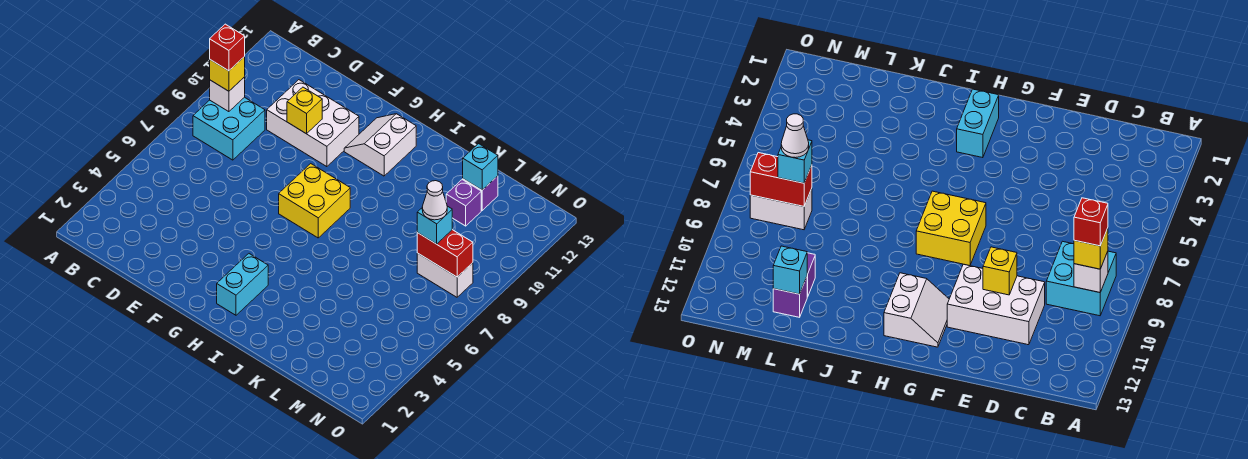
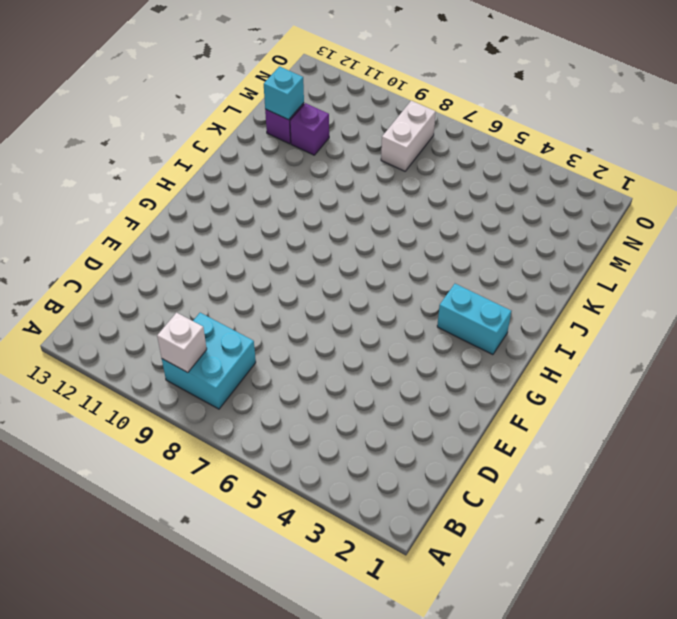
none -> white brick D10:F11 level 1
none -> yellow brick G7:H8 level 1
none -> white slope G11:H12 level 1 top H

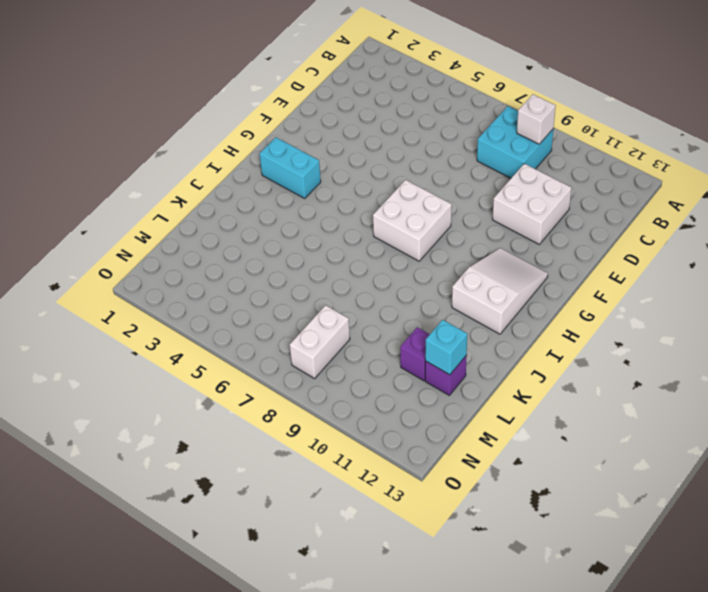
white brick D10:E11 level 1 -> white brick D10:F11 level 1
white brick G7:H8 level 1 -> yellow brick G7:H8 level 1
white slope G11:I12 level 1 top I -> white slope G11:H12 level 1 top H
none -> yellow brick E10 level 2
none -> red brick M8:N8 level 2
none -> yellow brick B9 level 3

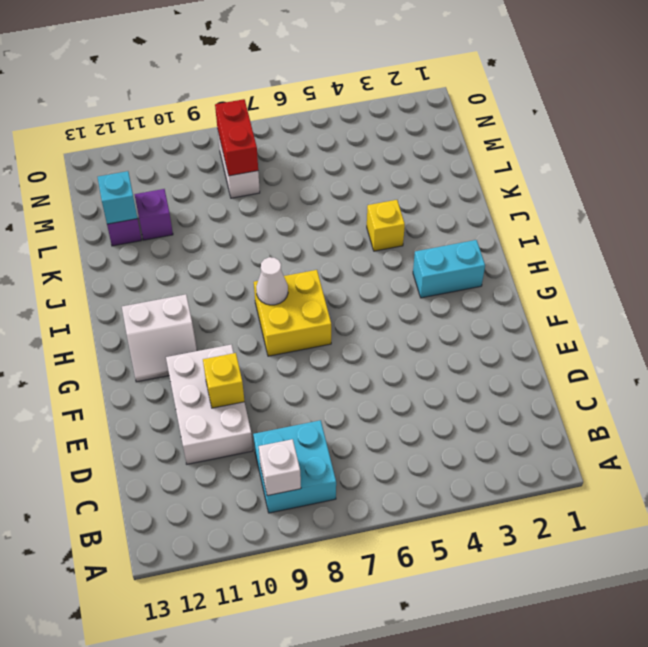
white cone H8 level 2 -> white cone M8 level 4
yellow brick J4 level 1 -> yellow brick B9 level 3
none -> cyan brick M8 level 3
none -> red brick B9 level 4

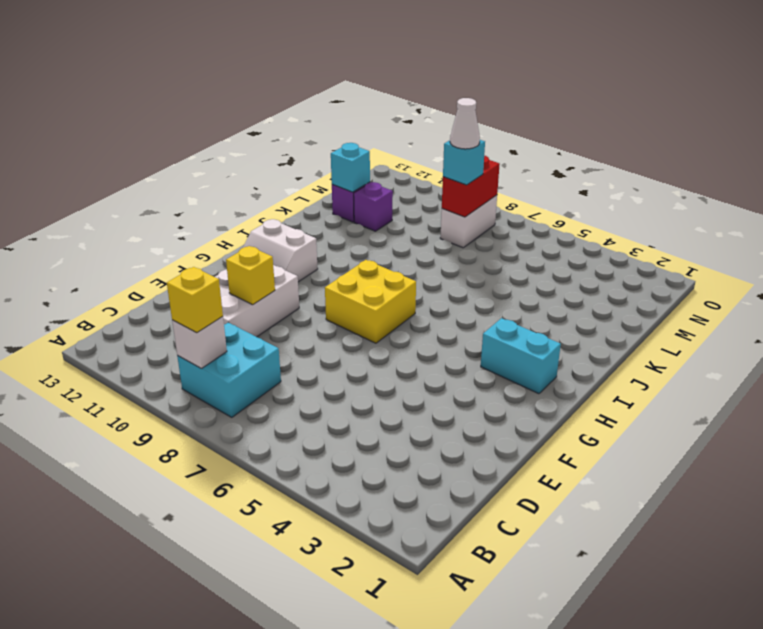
none -> red brick B9 level 4

